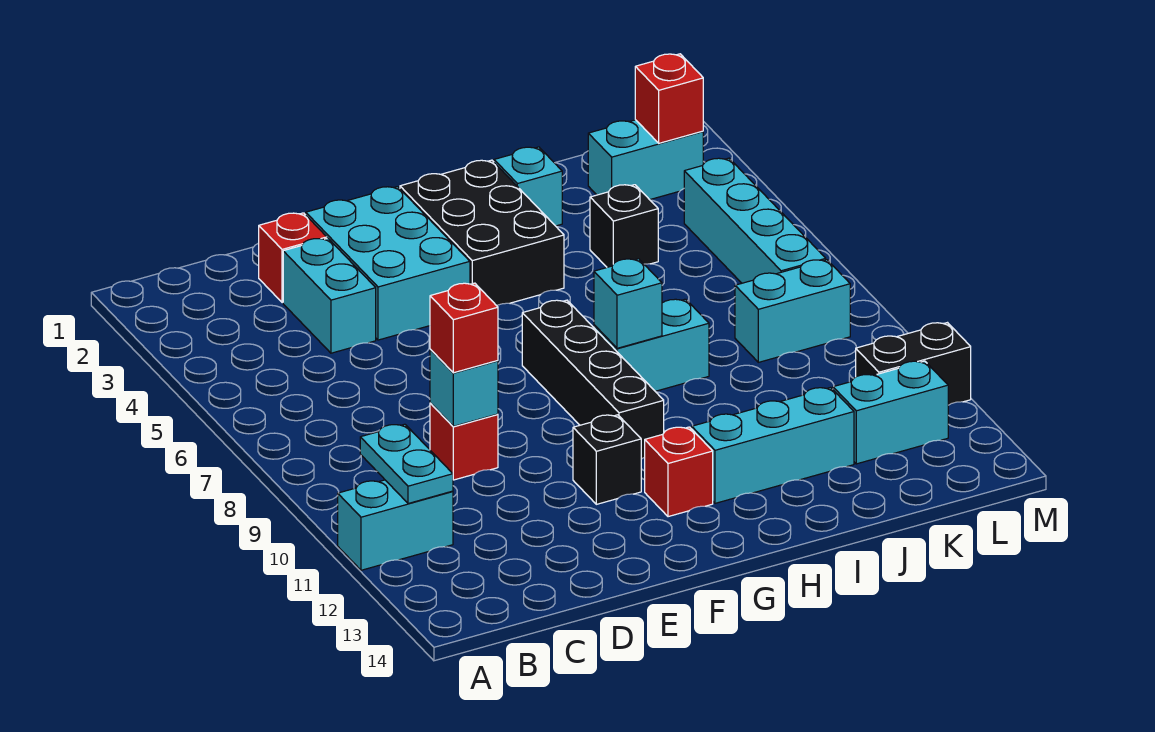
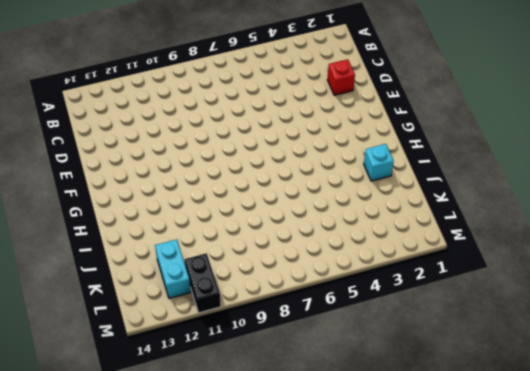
none -> cyan brick A11:B11 level 1
none -> cyan brick D3:D4 level 1
none -> red brick D9 level 1

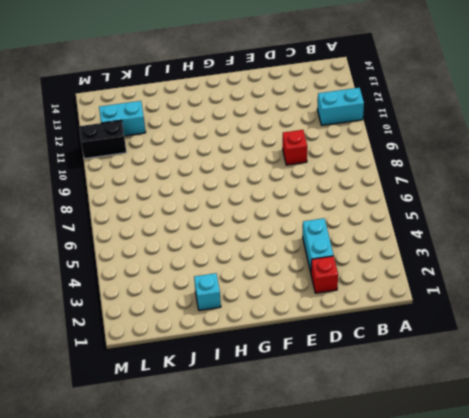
none -> cyan brick E2:F4 level 1
none -> black brick F11 level 1
none -> black brick G2:H4 level 1

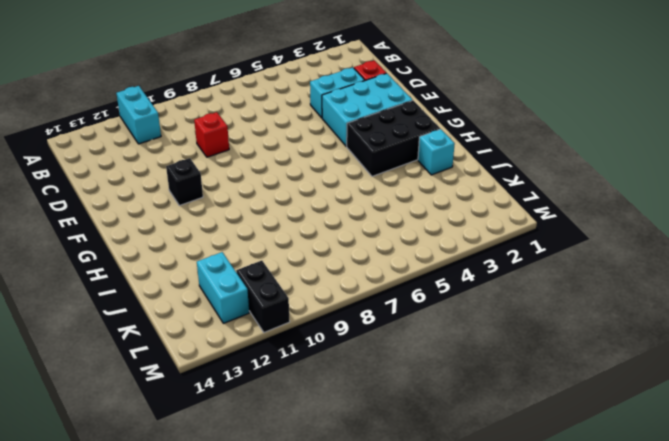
none -> black brick G7:G10 level 1
none -> red brick G12 level 1
none -> cyan brick H8:I8 level 1

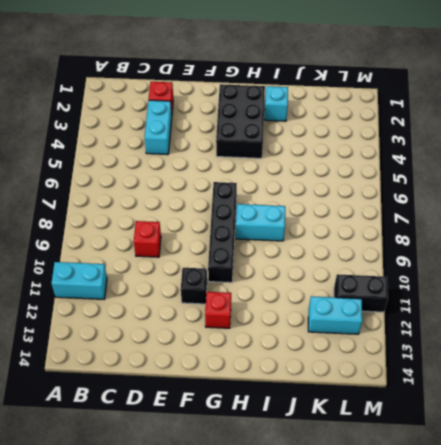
none -> cyan brick E2:F4 level 1
none -> cyan brick H12:J12 level 1
none -> black brick J4 level 1

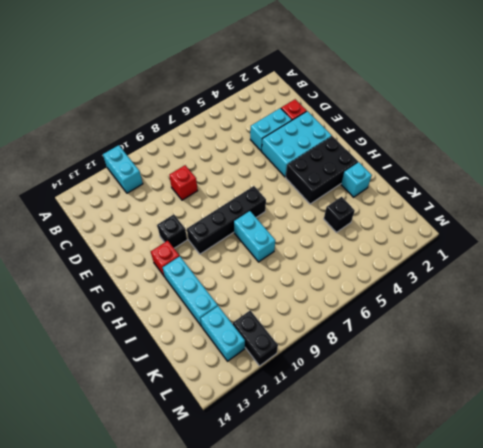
none -> cyan brick K2:L2 level 1
none -> cyan brick K8:L8 level 1
none -> cyan brick L4:L7 level 1

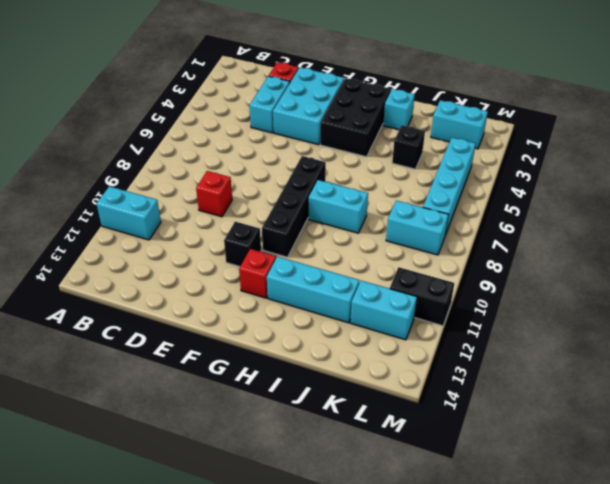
none -> cyan plate B10:B11 level 2
none -> cyan brick D9 level 2
none -> cyan brick H8 level 2

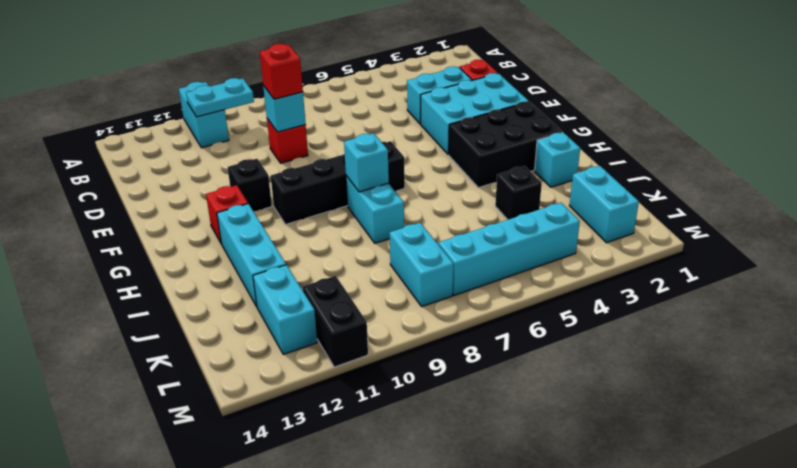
none -> red brick L2 level 2

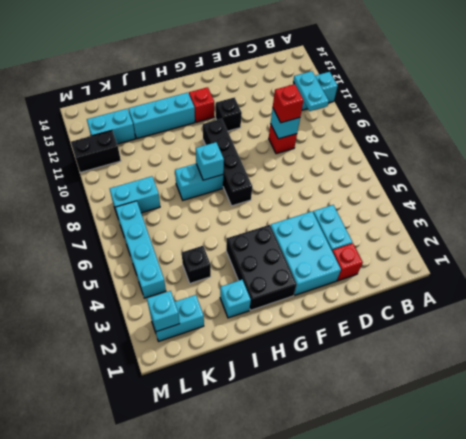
cyan brick L2 level 2 -> red brick L2 level 2

